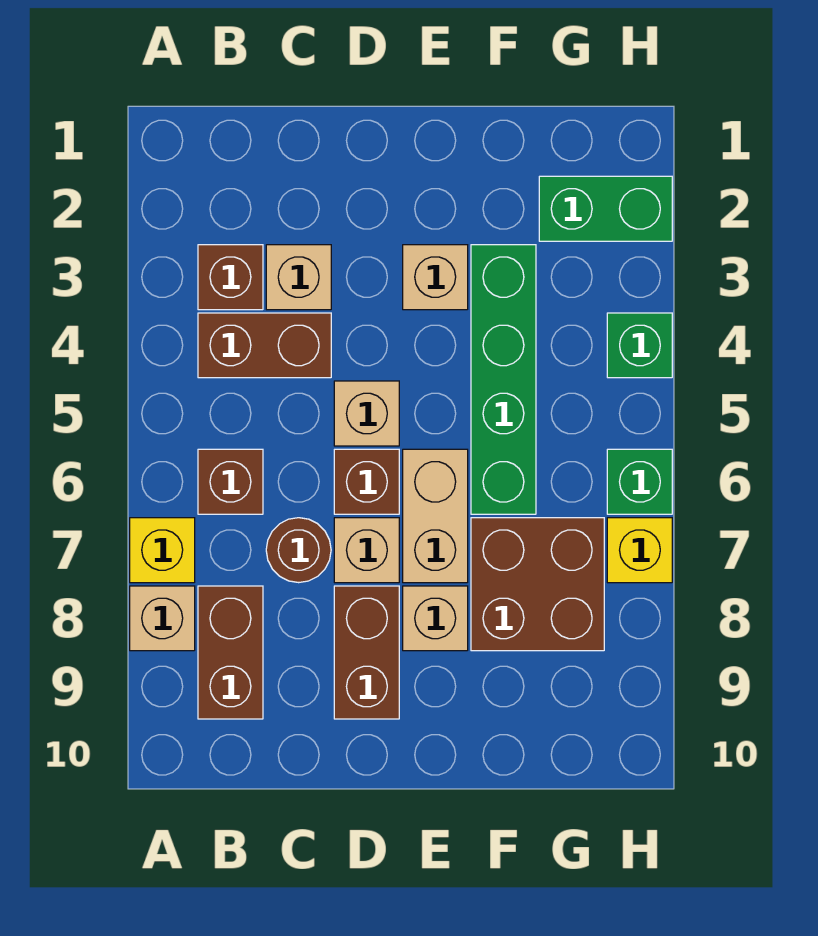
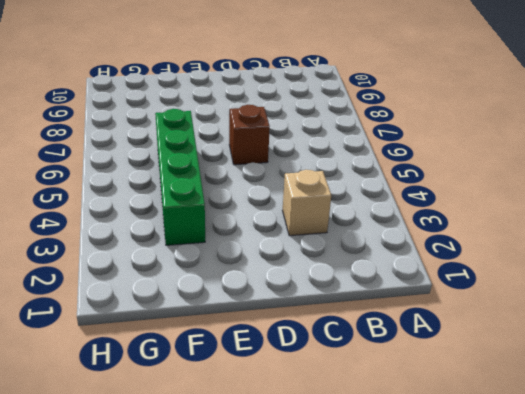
none -> yellow brick A7 level 1
none -> tan brick A8 level 1
none -> brown brick B3 level 1

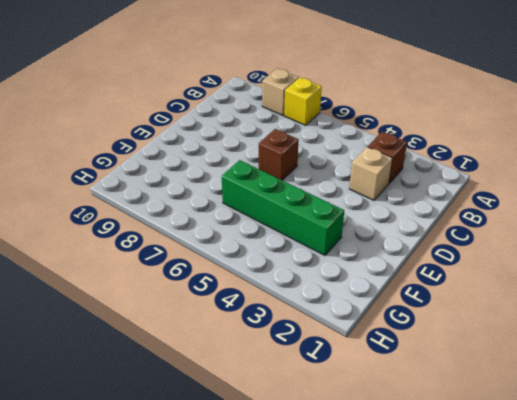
none -> brown brick B4:C4 level 1
none -> brown brick B6 level 1
none -> brown brick B8:B9 level 1

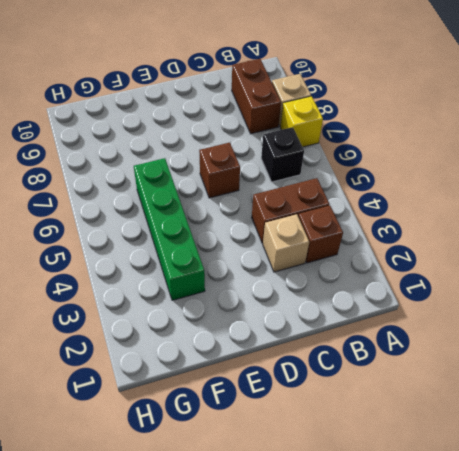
black brick B6 level 1 -> brown brick B6 level 1
none -> brown round brick C7 level 1
none -> tan brick D5 level 1
none -> tan brick D7 level 1

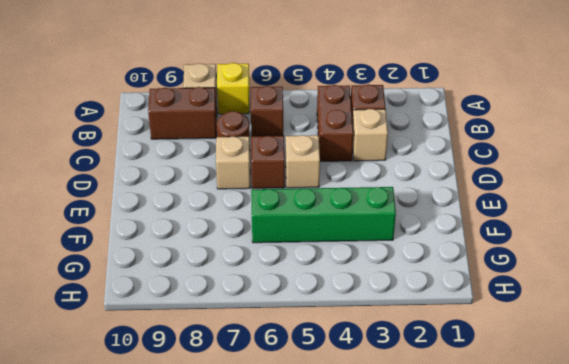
none -> brown brick D8:D9 level 1
none -> tan brick E3 level 1
none -> tan brick E6:E7 level 1

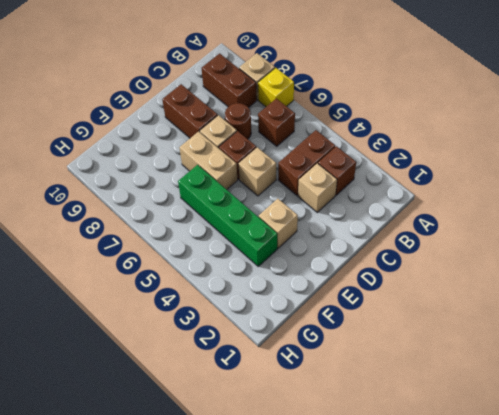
none -> tan brick E8 level 1
none -> brown brick F7:G8 level 1
none -> green brick G2:H2 level 1

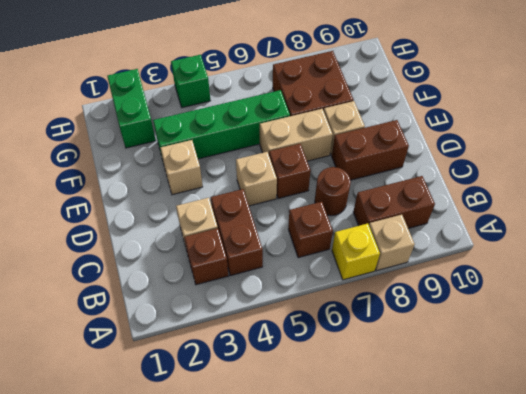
none -> tan brick D7 level 1
none -> green brick H6 level 1
none -> yellow brick H7 level 1

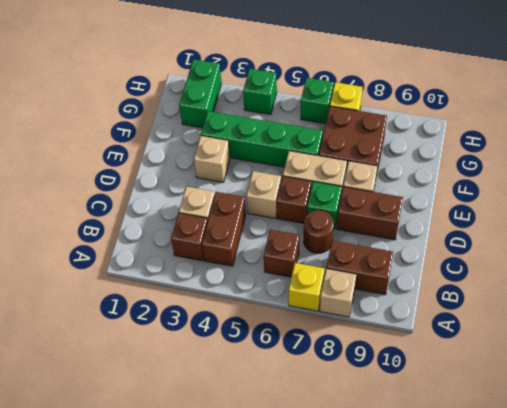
green brick D7 level 1 -> tan brick D7 level 1

